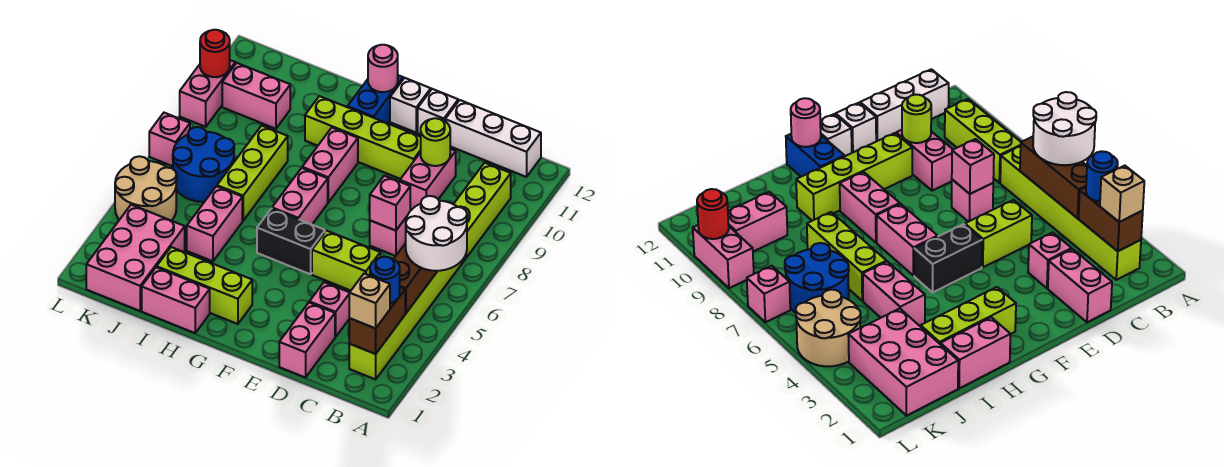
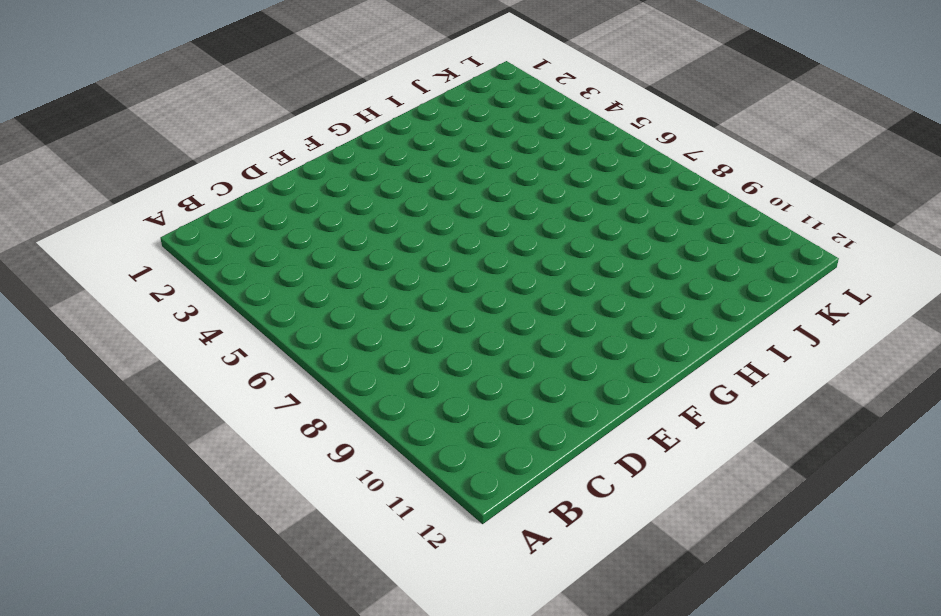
none -> lime brick B2:B7 level 1
none -> lime brick B8:B10 level 1
none -> white brick B12:D12 level 1
none -> pink brick D1:D2 level 1

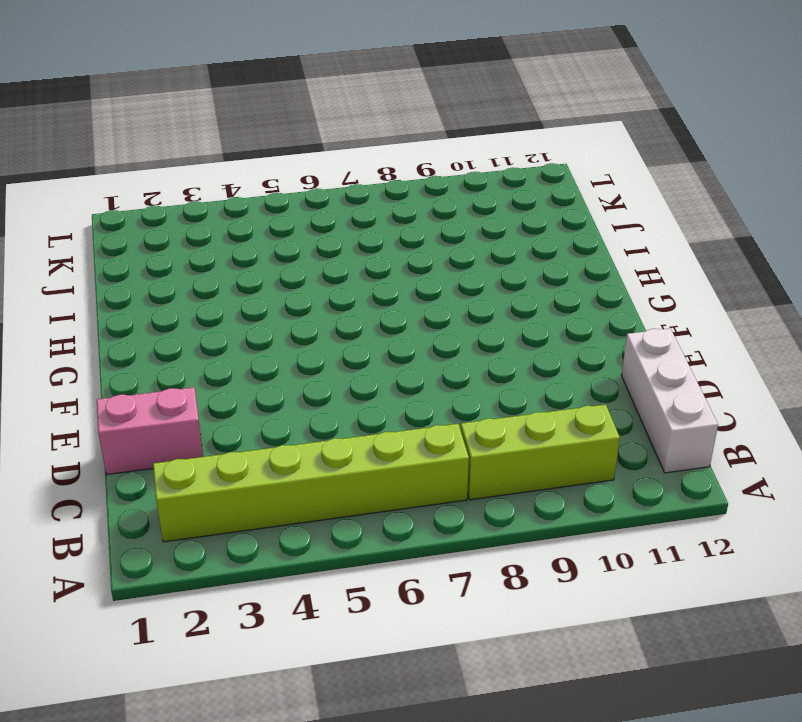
none -> pink brick D3 level 1
none -> lime brick D5:E5 level 1
none -> pink brick D7 level 1
none -> pink brick D9:D10 level 1

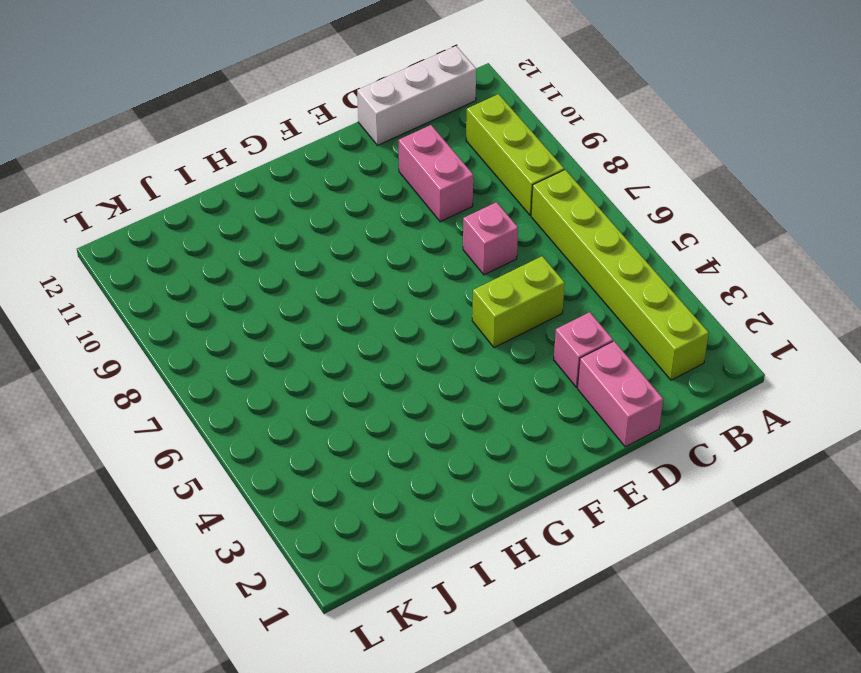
none -> lime brick E10:H10 level 1
none -> white brick E12 level 1
none -> black brick F5:G5 level 1
none -> white brick F12 level 1

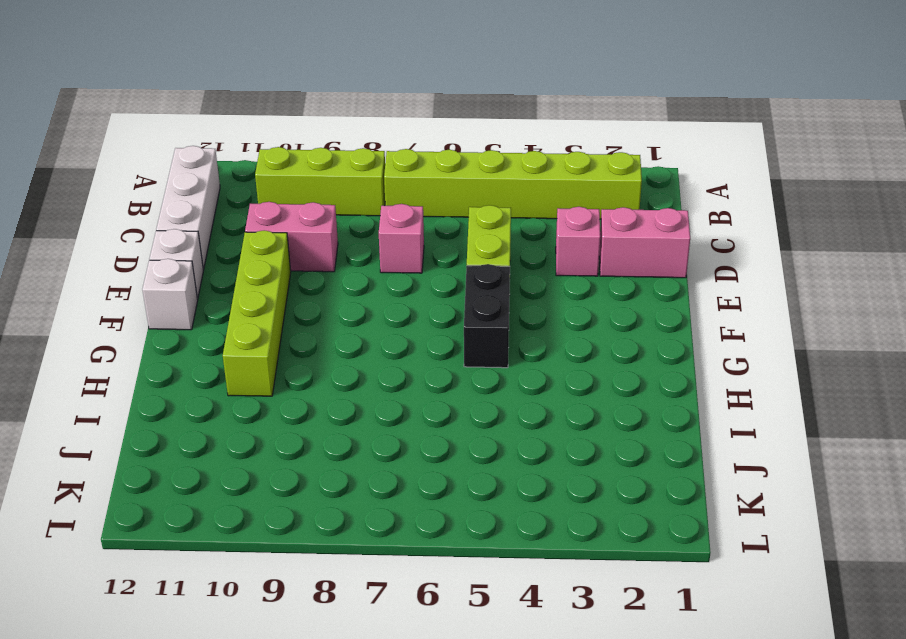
none -> lime brick G2:I2 level 1
none -> pink brick G6:G7 level 1
none -> pink brick G8:G9 level 1
none -> blue brick G11:G12 level 1

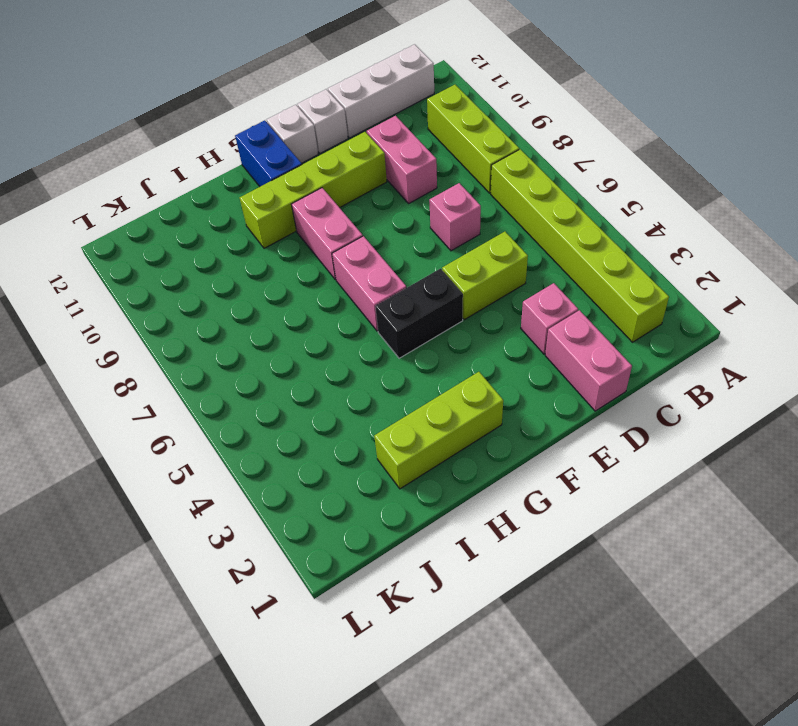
none -> pink brick H1:I1 level 1
none -> pink brick I4:I5 level 1
none -> lime brick I6:I8 level 1
none -> pink brick J1:K3 level 1

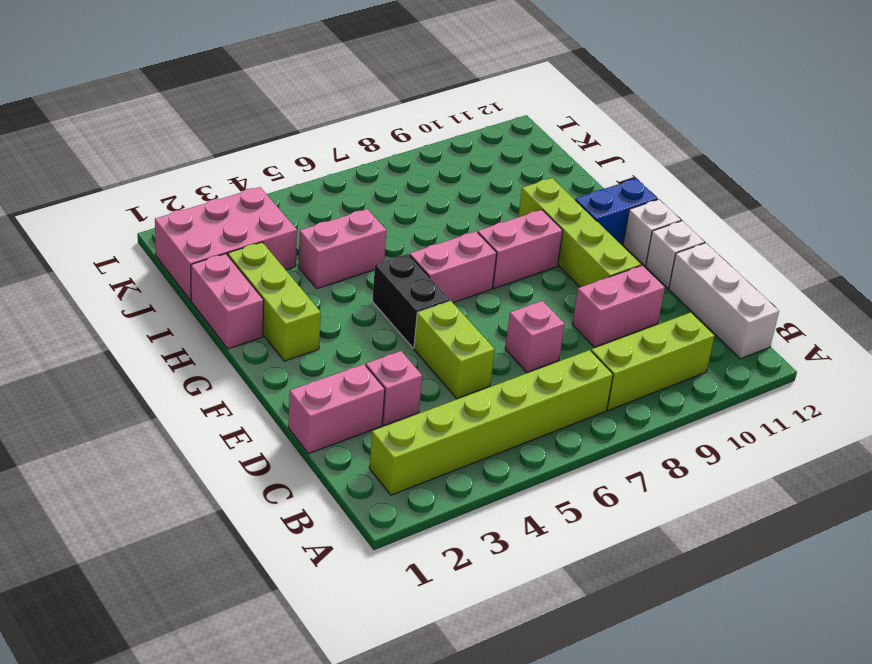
none -> lime brick I6:I8 level 1
none -> blue round brick J6:K7 level 1
none -> pink brick J10:K10 level 1
none -> tan round brick K4:L5 level 1

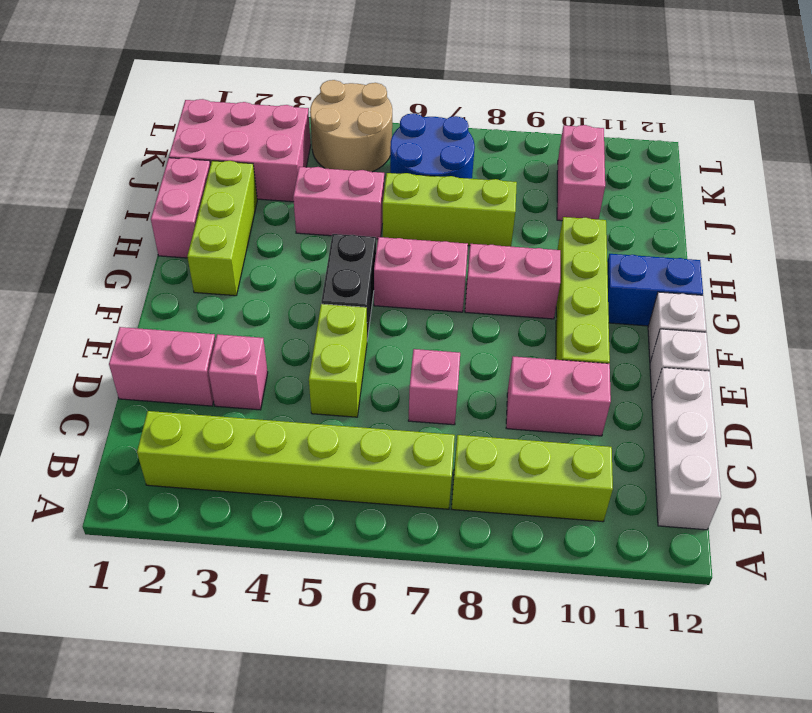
none -> pink brick L7 level 1
none -> pink brick L9:L10 level 1
none -> brown brick B2:B3 level 2
none -> brown brick B4:B6 level 2

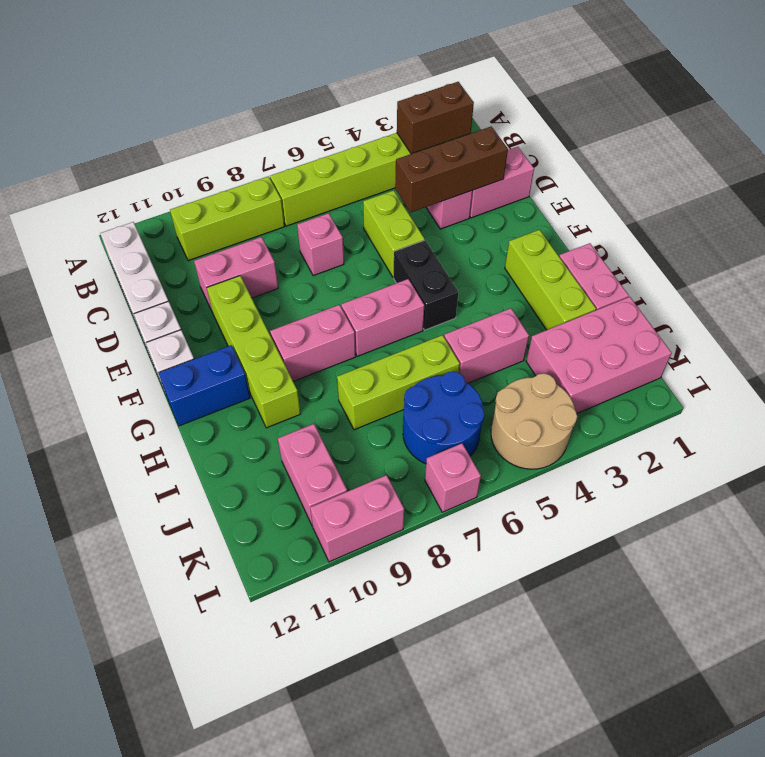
brown brick D2:D4 level 2 -> brown brick B4:B6 level 2
none -> pink brick D7 level 2
none -> lime round brick D10 level 2
none -> pink round brick G12 level 2
none -> red round brick L10 level 2

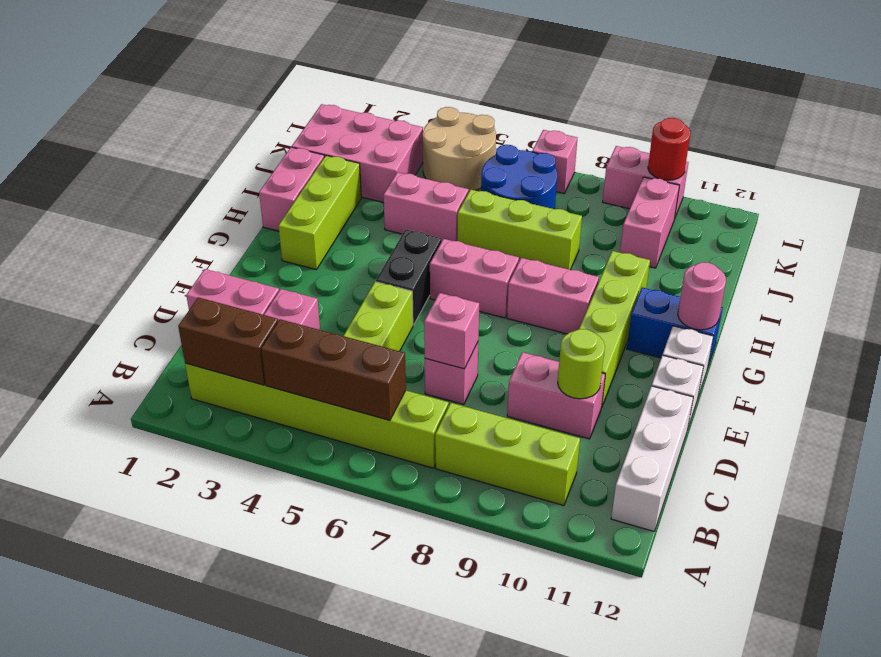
none -> white round brick A5:B6 level 3
none -> tan brick B2 level 3
none -> blue round brick B3 level 3

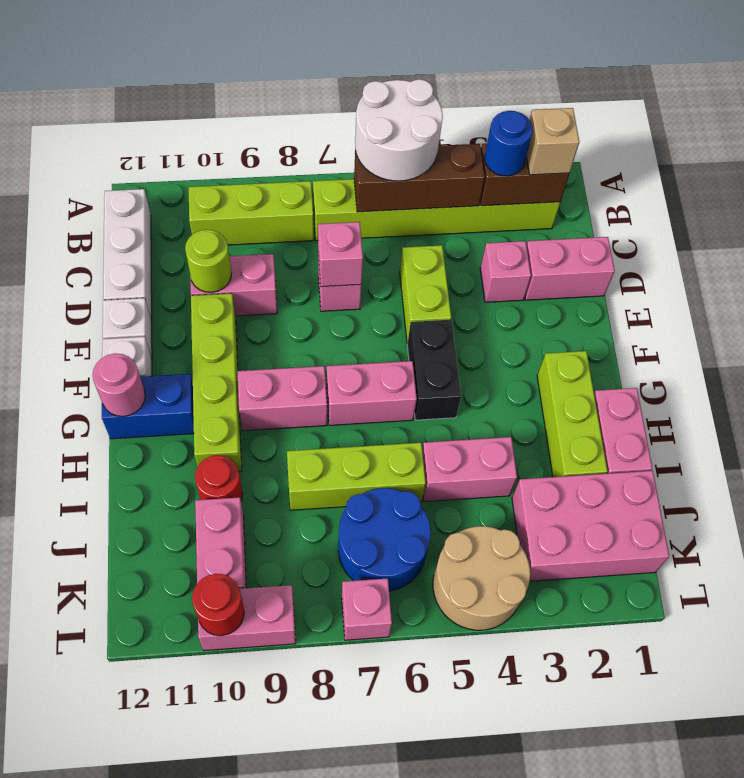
red round brick I10 level 1 -> none

